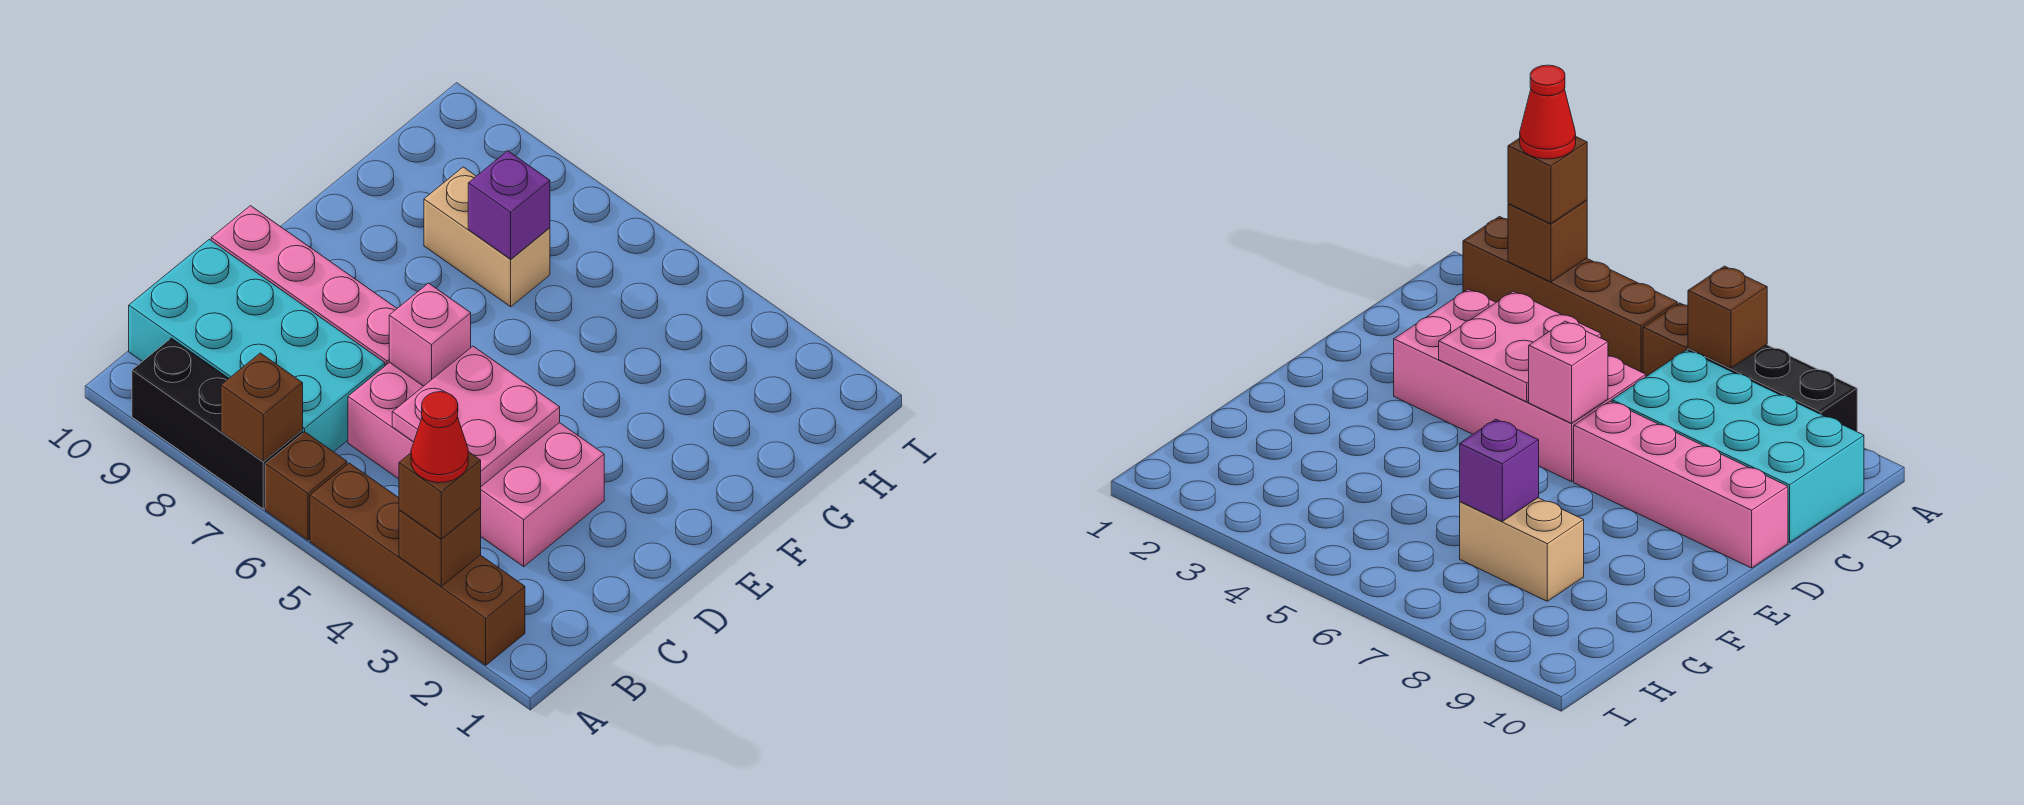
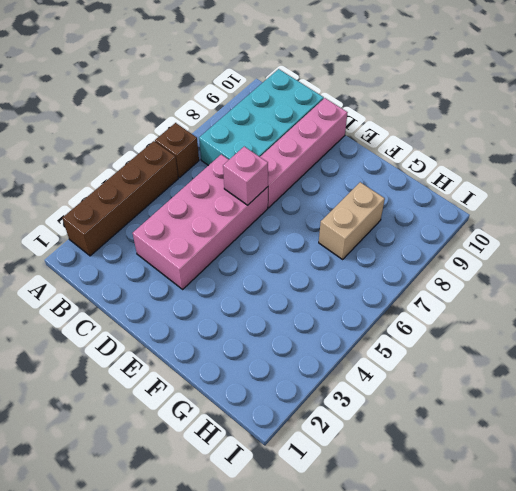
none -> black brick A7:A9 level 1
none -> brown brick A3 level 2
none -> brown brick A7 level 2

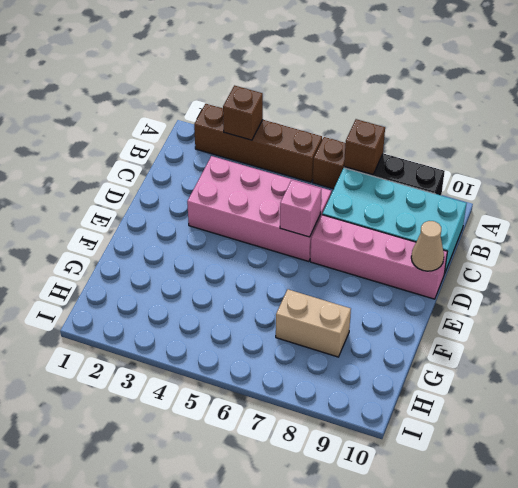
tan cone D10 level 2 -> none
none -> pink plate C4:D5 level 2
none -> purple brick G7 level 2
none -> brown brick A3 level 3

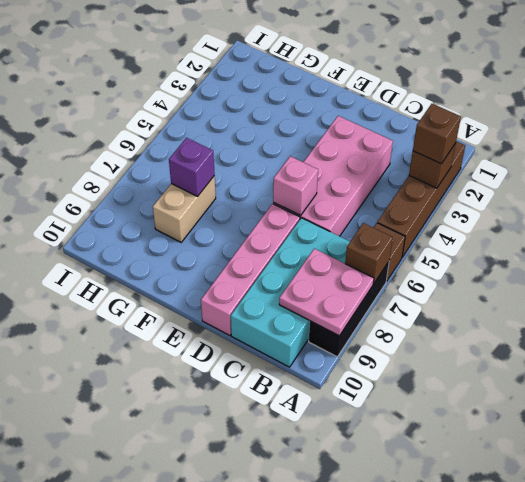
pink plate A8:B9 level 2 -> pink plate C4:D5 level 2
none -> red cone A3 level 4

